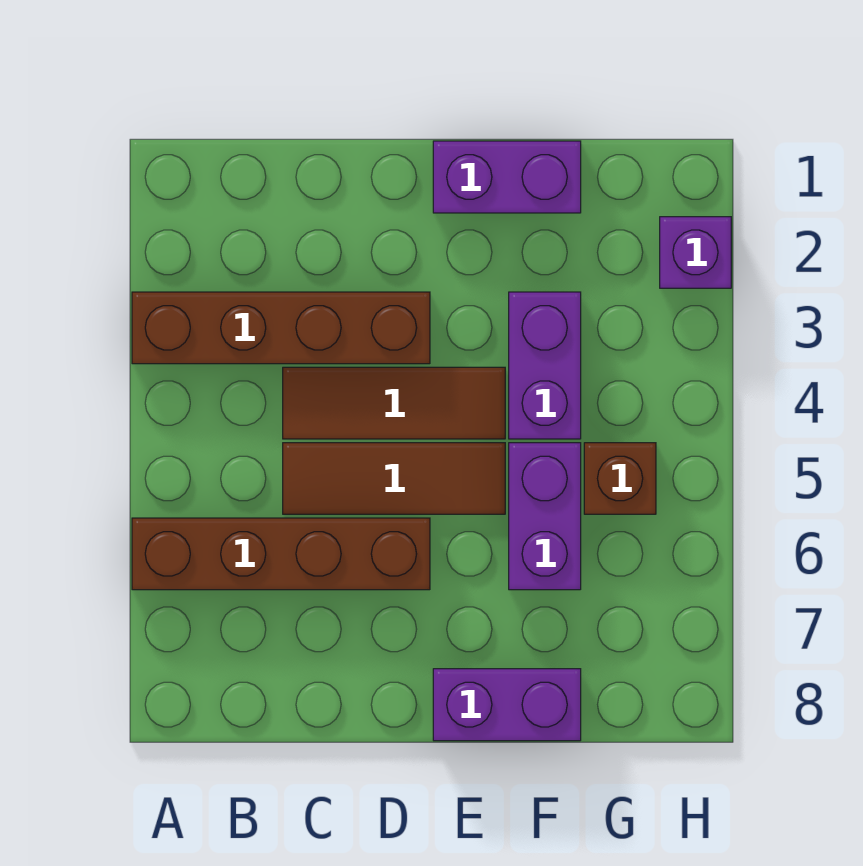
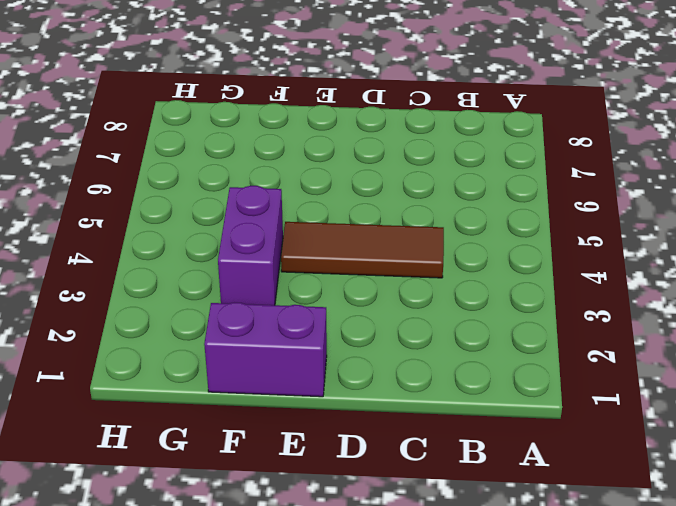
none -> brown brick A3:D3 level 1
none -> brown brick A6:D6 level 1

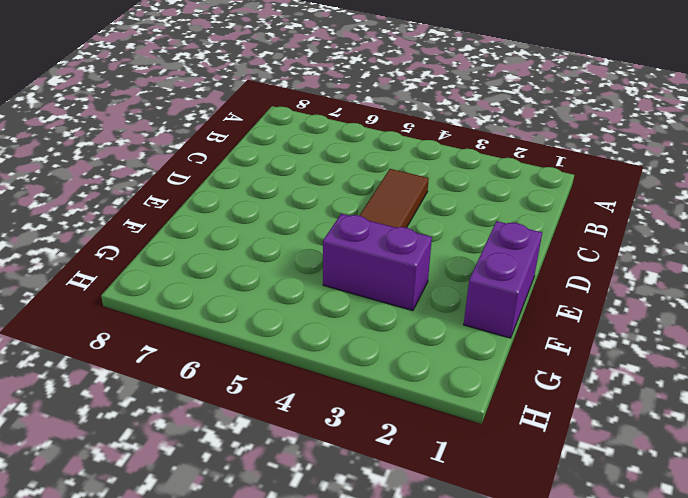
none -> brown brick A3:D3 level 1
none -> brown brick A6:D6 level 1

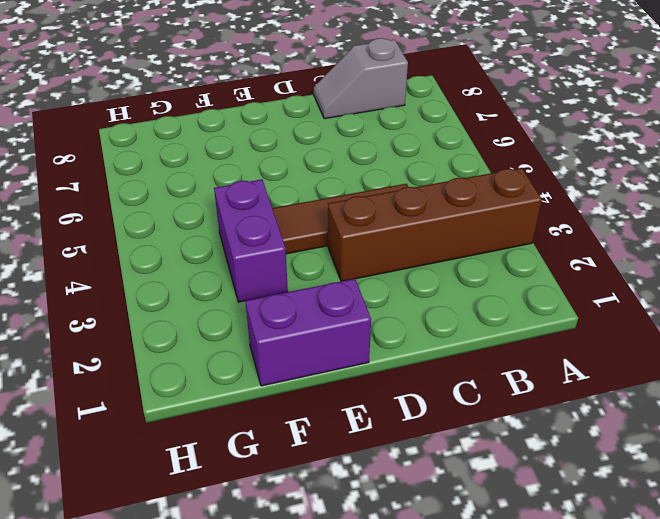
grey slope B8:C8 level 1 top B -> none
none -> brown brick A6:D6 level 1
none -> brown tile C5:E5 level 1

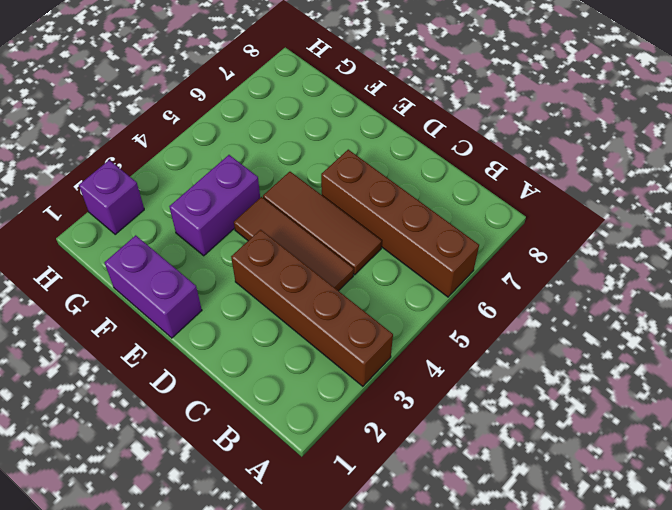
none -> purple brick E8:F8 level 1
none -> purple brick F5:F6 level 1

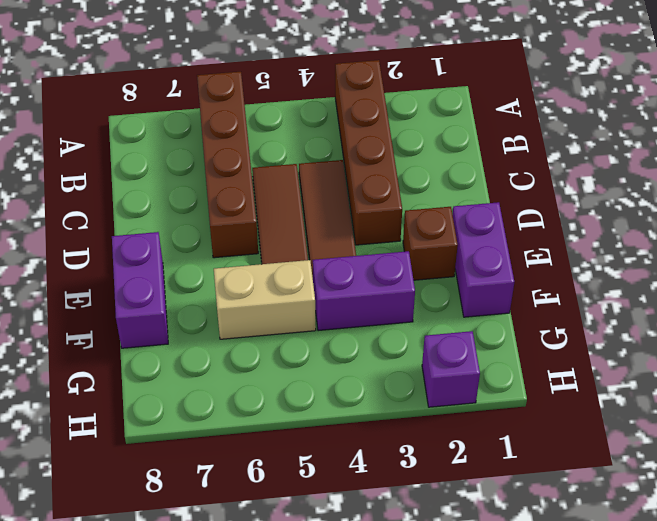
brown brick E2 level 1 -> brown brick G5 level 1
tan brick F5:F6 level 1 -> purple brick F5:F6 level 1

